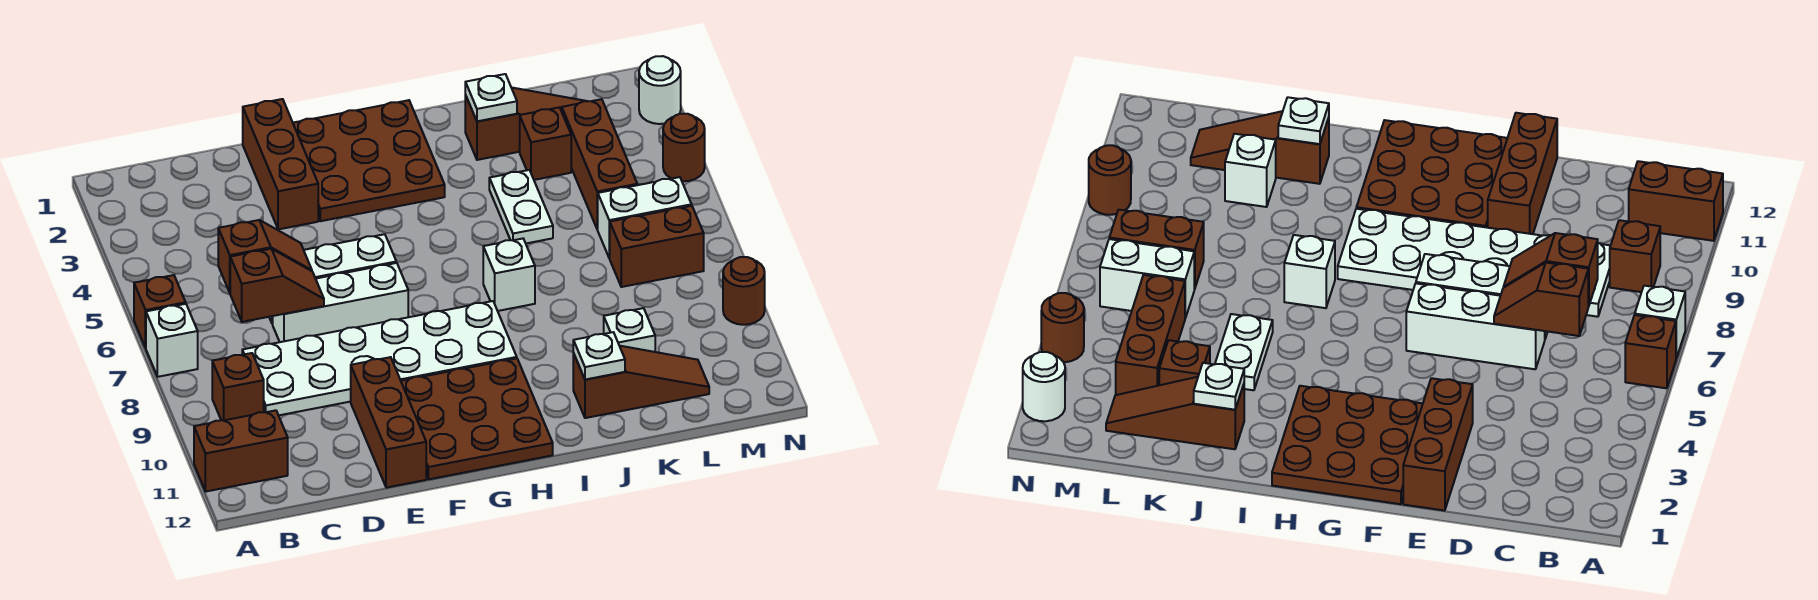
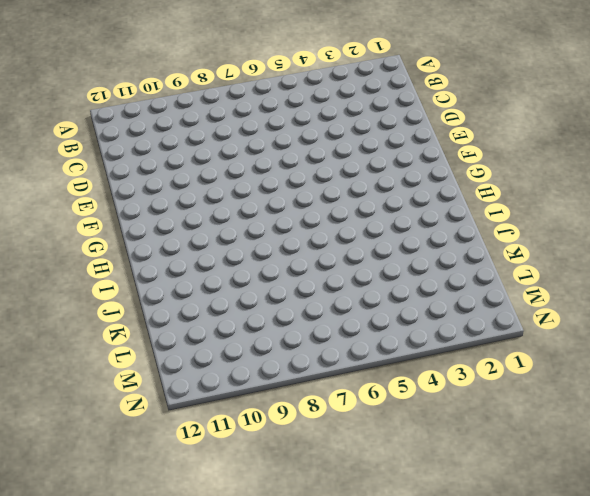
none -> brown brick A6 level 1
none -> white brick A7 level 1
none -> brown brick A11:B11 level 1

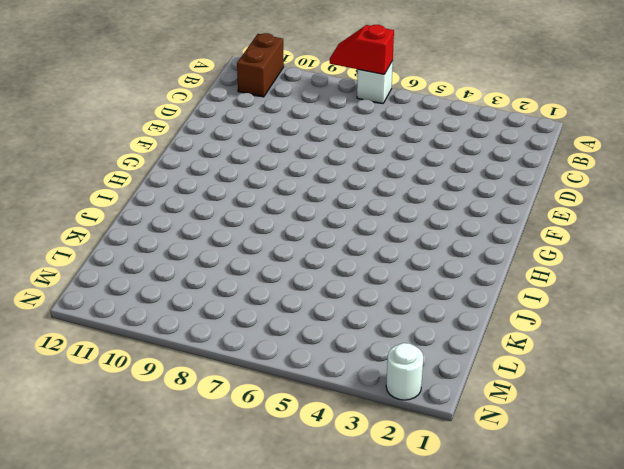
red slope A7:A8 level 2 top 7 -> none
none -> brown brick A6 level 1
none -> brown brick B9 level 1
none -> white plate C8:H9 level 1

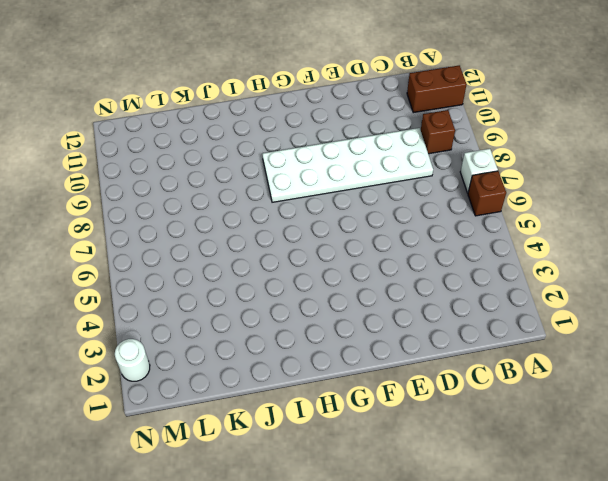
none -> white brick D6:F6 level 1
none -> white brick D7:F7 level 1
none -> brown brick E1:E3 level 1

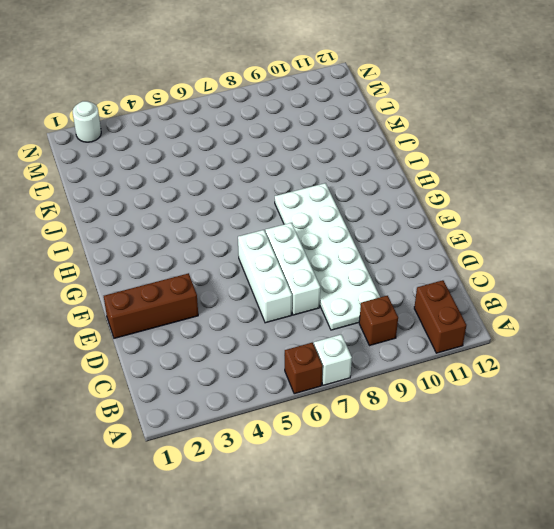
none -> brown brick E10:E12 level 1
none -> brown plate F1:H3 level 1
none -> brown plate F10:H12 level 1

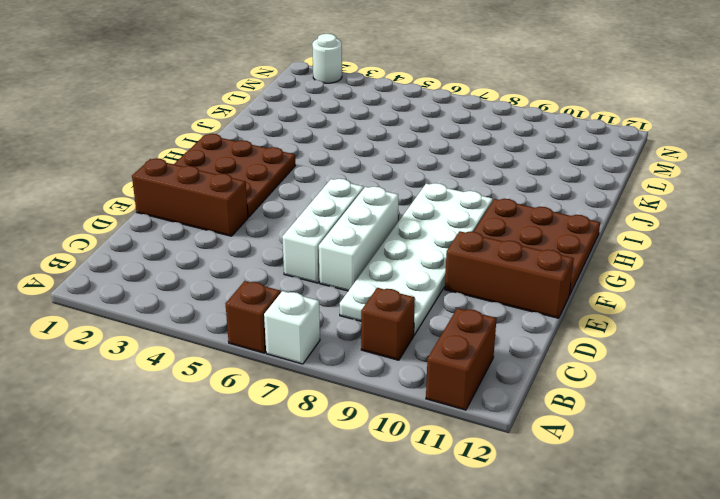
none -> white brick I7 level 1
none -> brown slope J2:L2 level 1 top J
none -> white plate J4:J5 level 1

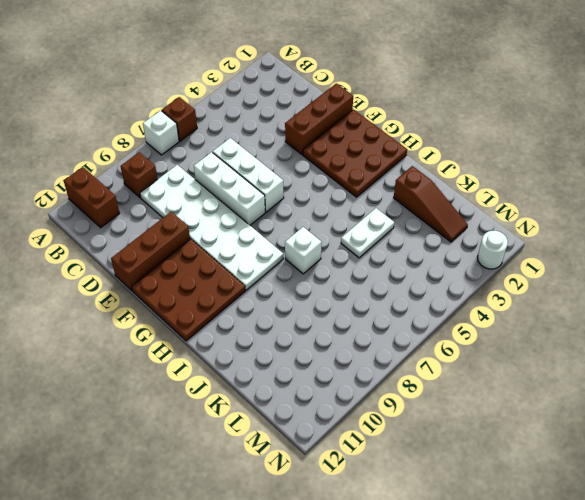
none -> brown slope J11:L11 level 1 top J
none -> brown brick K3 level 1
none -> white brick K10 level 1

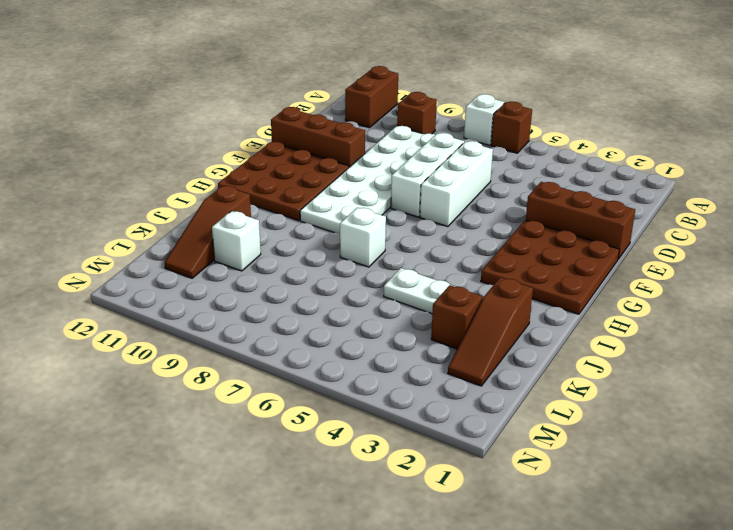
none -> brown brick L3:L5 level 1
none -> white brick L6:M6 level 1
none -> brown brick L7:M7 level 1

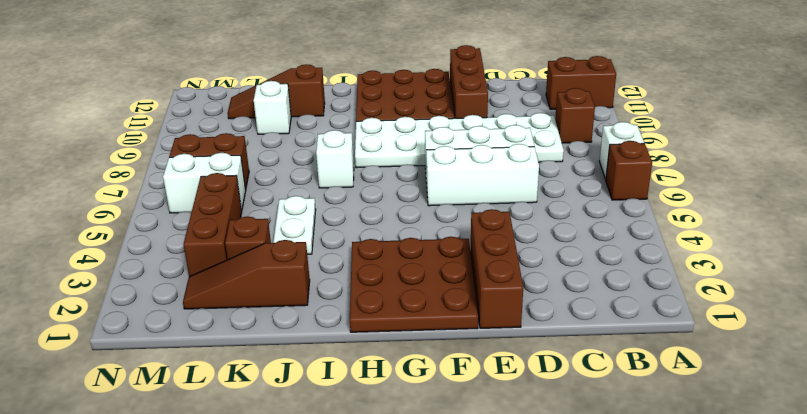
none -> white round brick N2 level 1
none -> brown round brick N4 level 1
none -> brown round brick N9 level 1

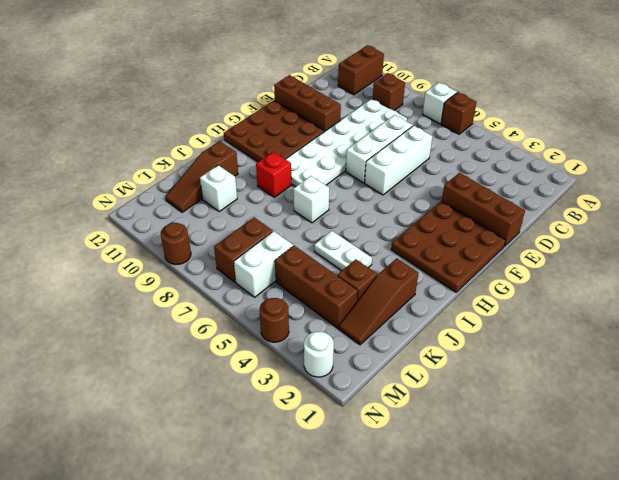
red brick I9 level 1 -> none
none -> brown slope C6:D6 level 2 top C
none -> brown slope C7:D7 level 2 top C
none -> white plate J2 level 2

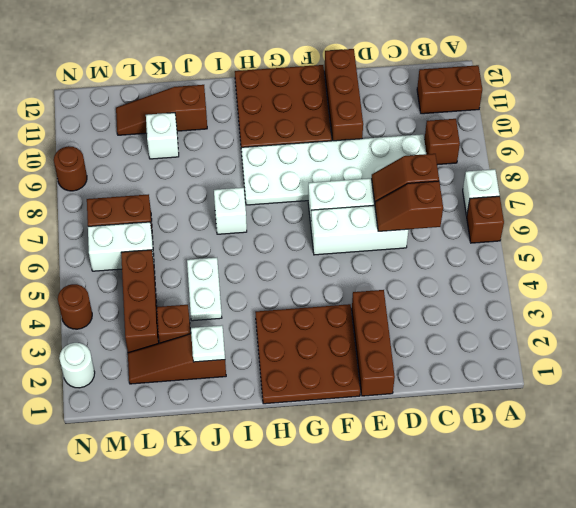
none -> white plate J11 level 2

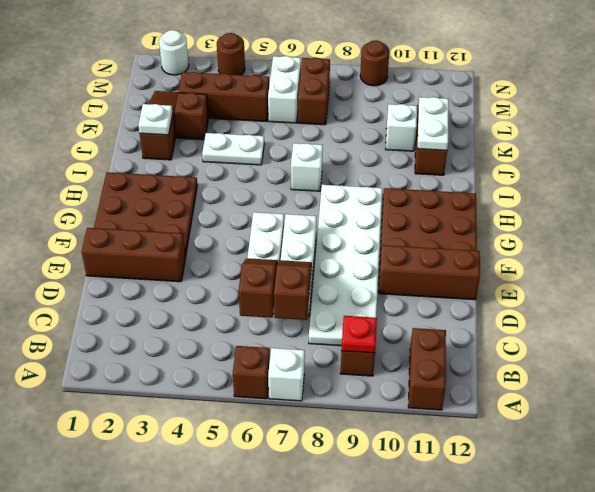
red plate B9 level 2 -> none
white plate J11:K11 level 2 -> white plate J11 level 2

